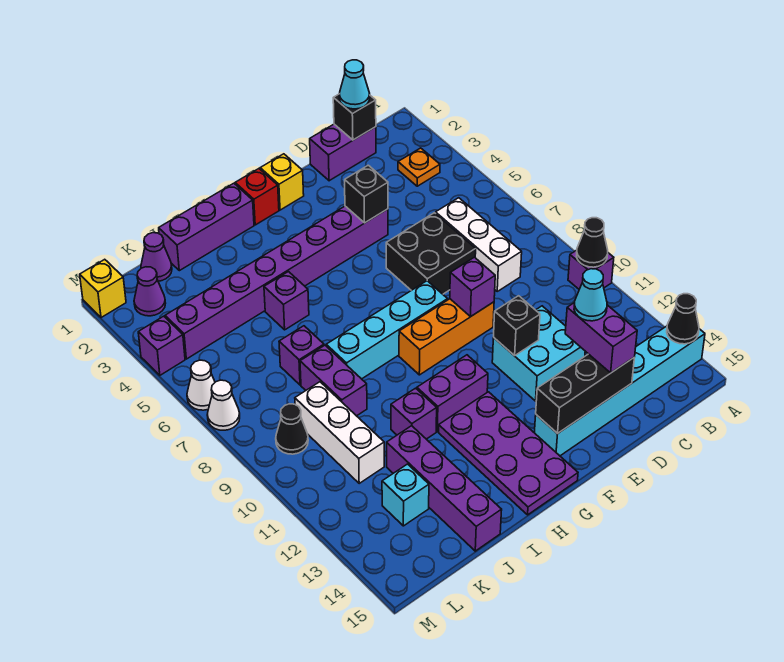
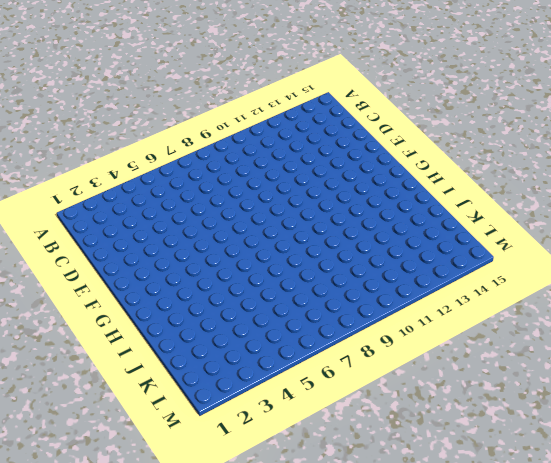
none -> purple brick A10 level 1
none -> cyan brick A14:F14 level 1
none -> orange plate B3 level 1
none -> purple brick C1:D1 level 1

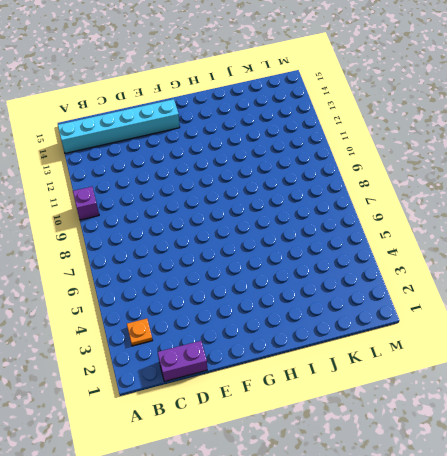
none -> white brick C6:C8 level 1
none -> black brick D6:E7 level 1
none -> cyan brick D11:E12 level 1
none -> purple brick E4:L4 level 1

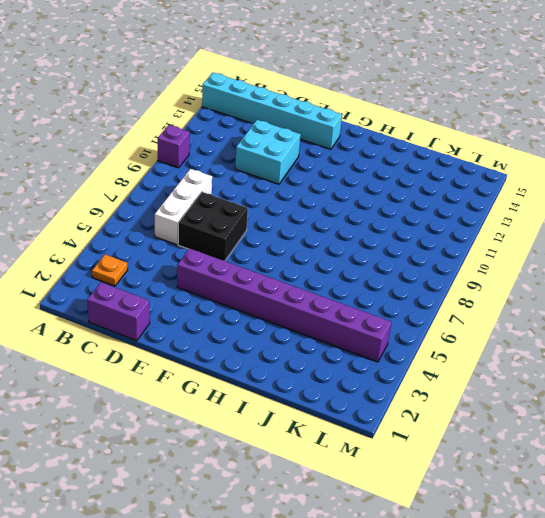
none -> orange brick E9:G9 level 1
none -> yellow brick F1 level 1
none -> cyan brick F8:I8 level 1
none -> red brick G1 level 1

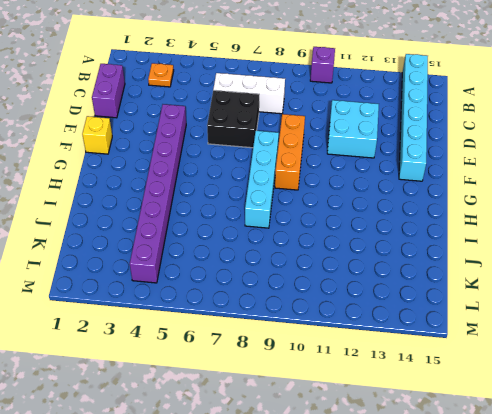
none -> red brick G1 level 1
none -> purple brick G11:H11 level 1
none -> purple plate G12:H15 level 1
none -> purple brick H1:J1 level 1

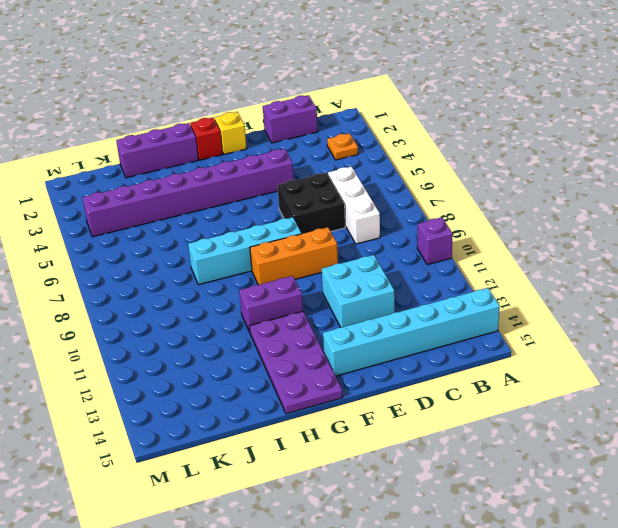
none -> purple brick I5 level 1
none -> purple brick I11 level 1
none -> purple brick J7 level 1
none -> purple brick J8:J9 level 1

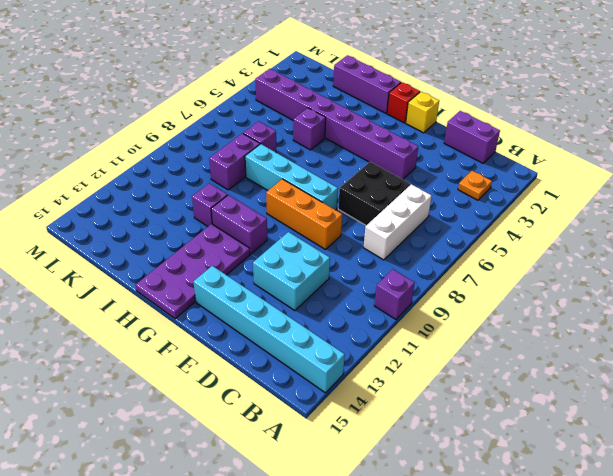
none -> purple brick J12:J15 level 1
none -> purple cone K1 level 1
none -> white brick K9:K11 level 1
none -> cyan brick K13 level 1

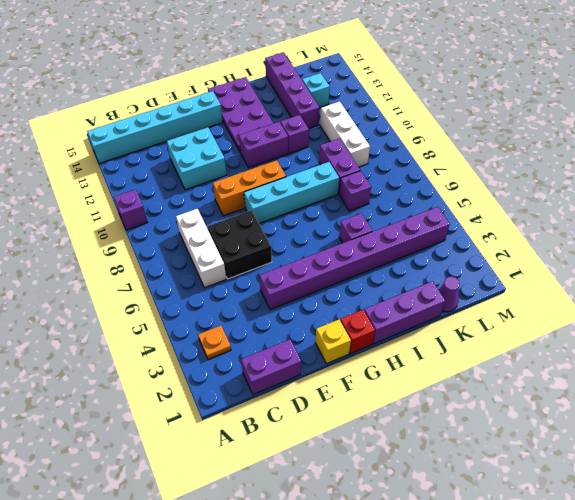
none -> purple cone L2 level 1
none -> black cone L9 level 1
none -> yellow brick M1 level 1
none -> purple brick M4 level 1

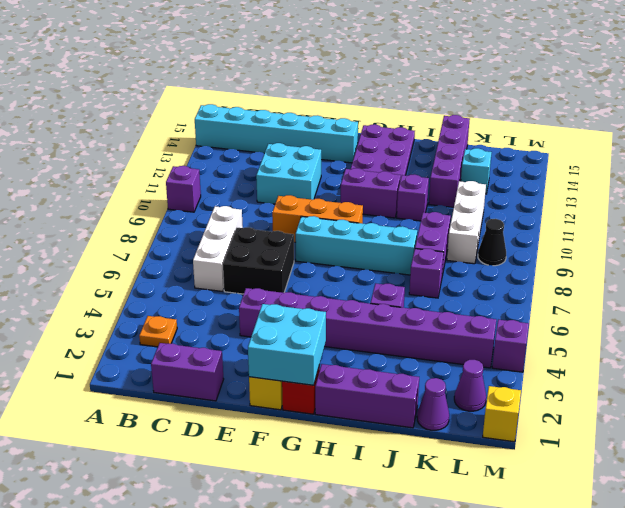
cyan brick F1:G2 level 2 -> none
none -> white cone M6 level 1
none -> white cone M7 level 1
none -> black cone A10 level 2
none -> black cone A14 level 2

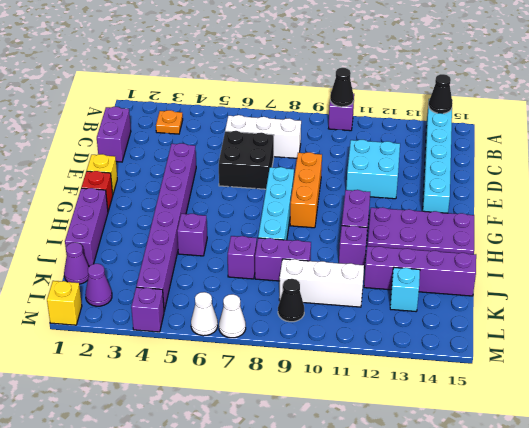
none -> black brick C1 level 2
none -> black brick D14:F14 level 2
none -> black brick E4 level 2
none -> purple brick E9 level 2

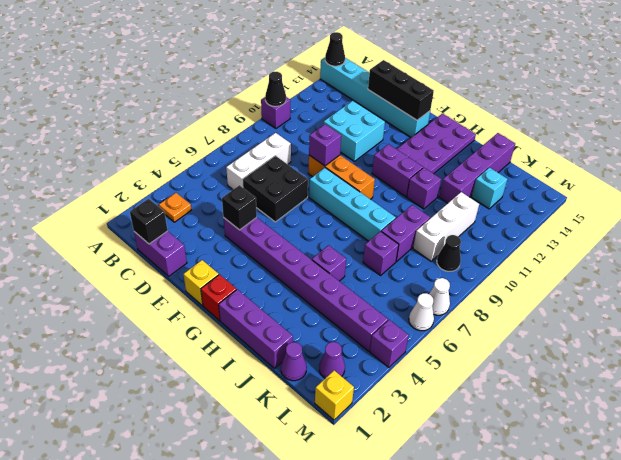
none -> black brick E11 level 2
none -> cyan cone C1 level 3
none -> purple brick D13:D14 level 3
none -> cyan cone D13 level 4

